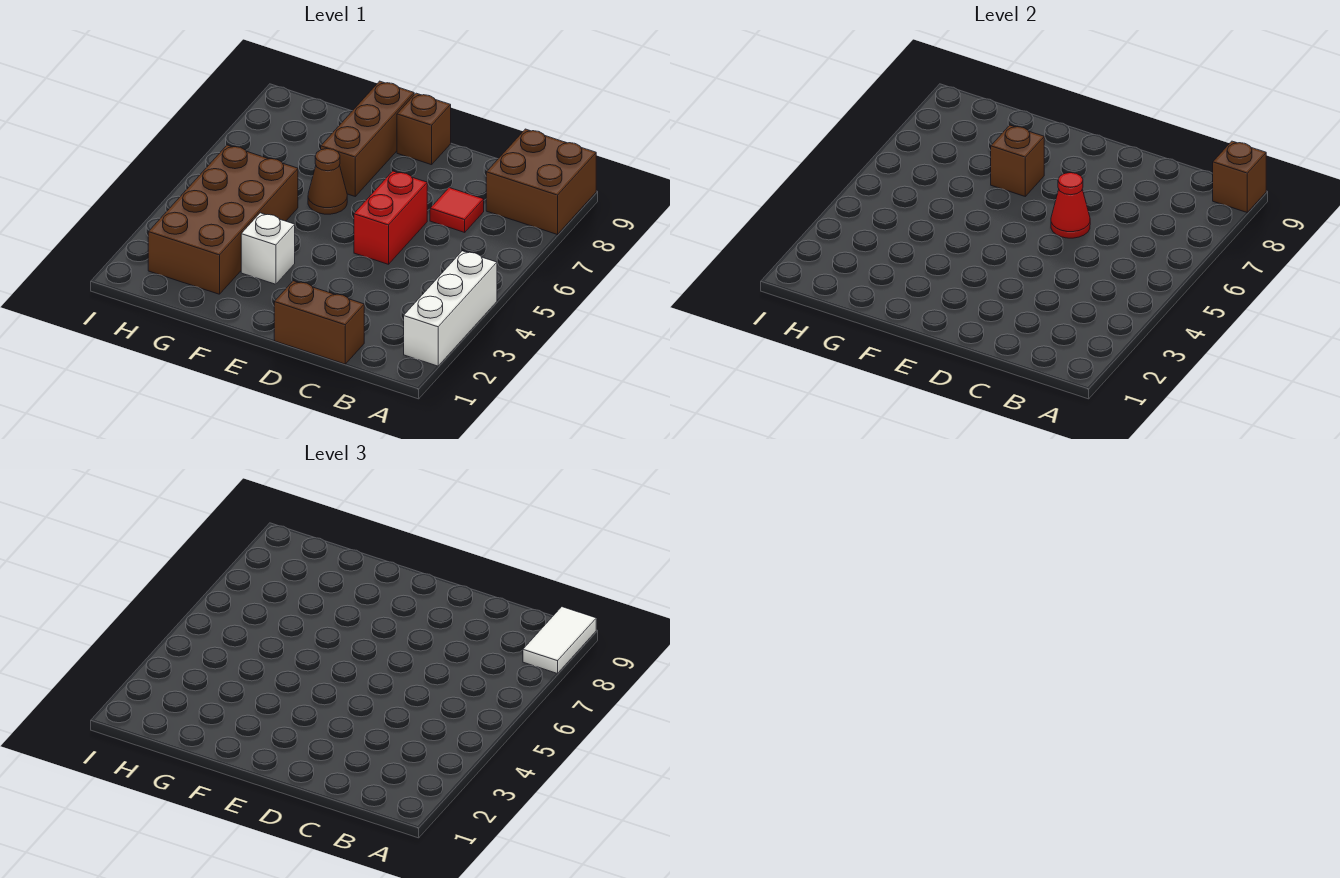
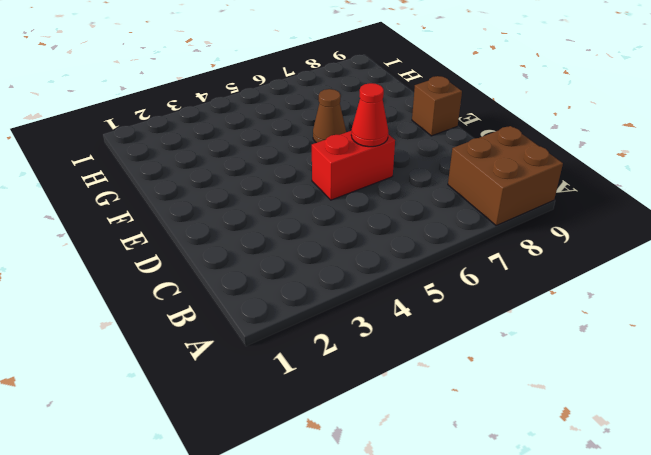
none -> white brick A2:A4 level 1
none -> brown brick C1:D1 level 1
none -> red tile C7 level 1

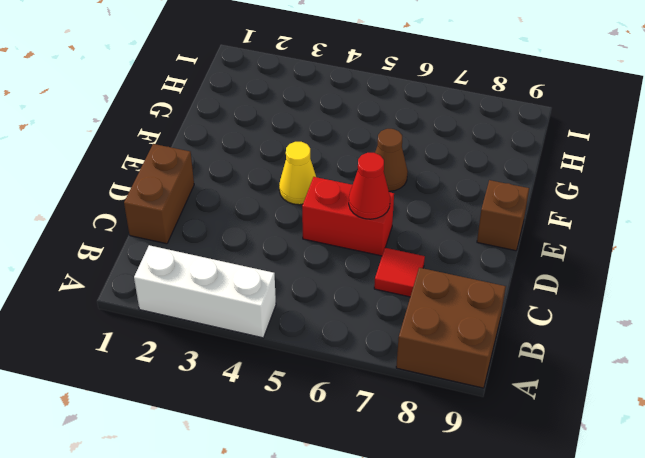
yellow cone E4 level 1 -> none
none -> white brick F3 level 1
none -> brown brick F7:F9 level 1
none -> brown brick G2:H5 level 1

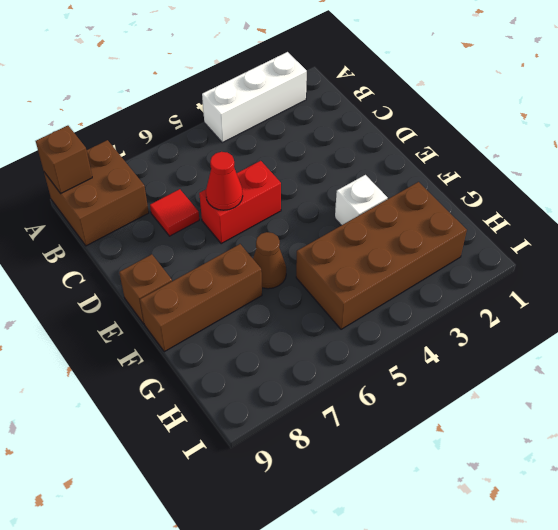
none -> brown brick C1:D1 level 1
none -> brown brick F7 level 2
none -> white tile A8:A9 level 3

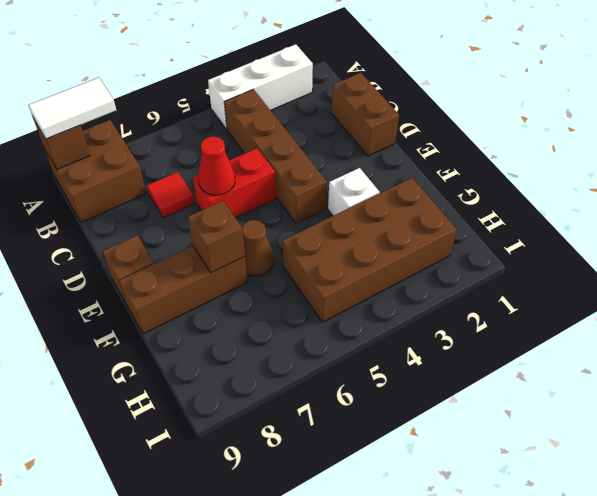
brown brick B4:E4 level 1 -> none

